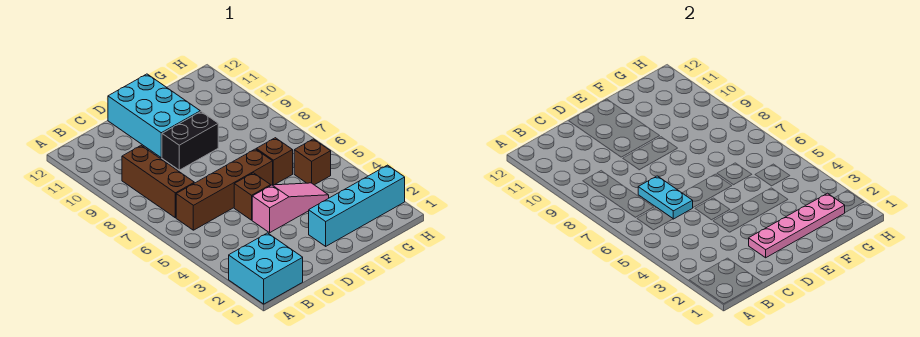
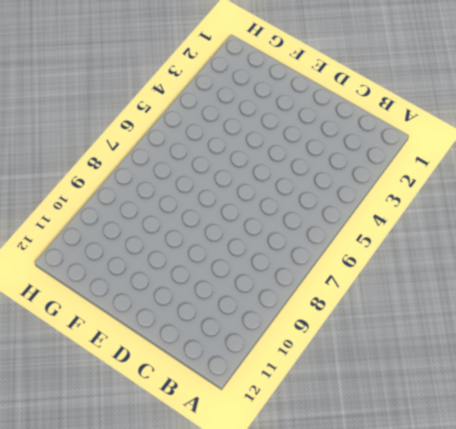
none -> cyan brick A1:B2 level 1
none -> brown brick B6:E6 level 1
none -> brown brick B7:B9 level 1

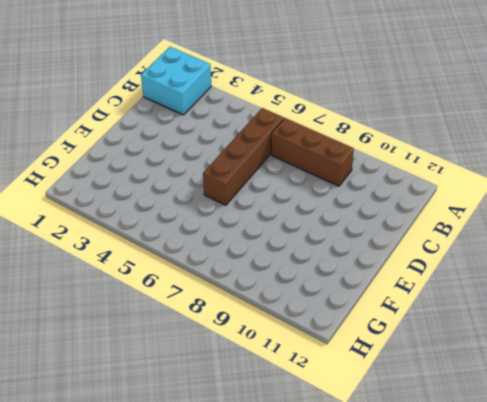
none -> pink slope D4:F4 level 1 top D
none -> brown brick D5 level 1
none -> black brick D9:E9 level 1

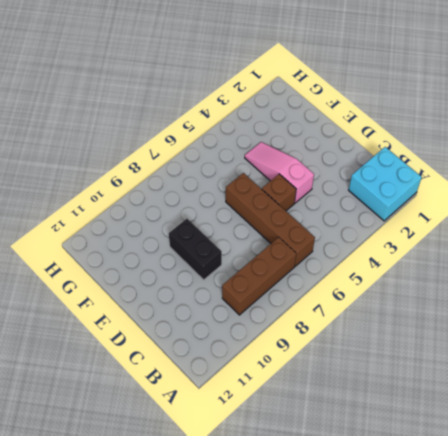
none -> cyan brick D10:E12 level 1
none -> cyan brick E2:H2 level 1
none -> brown brick F6 level 1

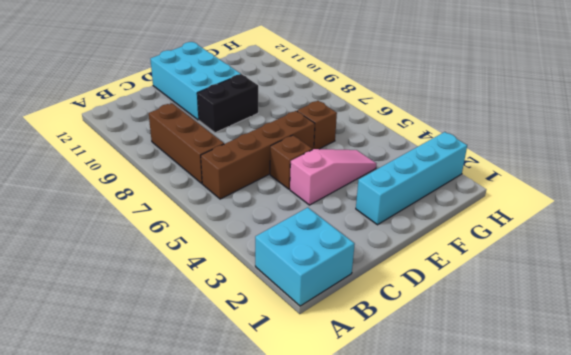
none -> brown brick G5 level 1
none -> cyan plate C6:C7 level 2
none -> pink plate D2:G2 level 2

